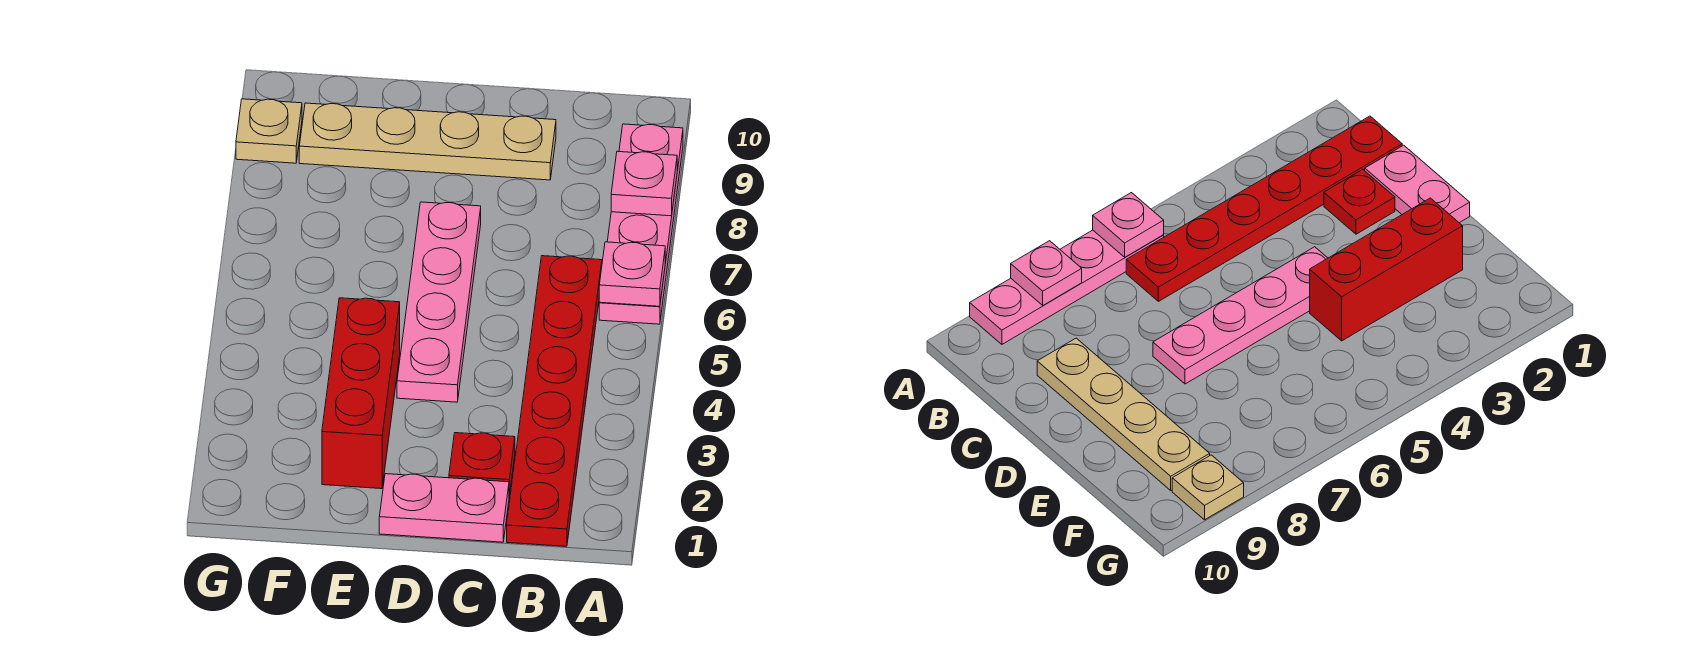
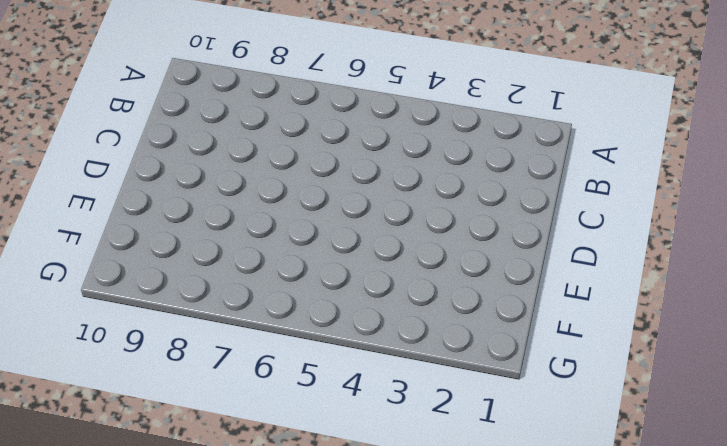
none -> pink plate A6:A9 level 1
none -> red plate B1:B6 level 1

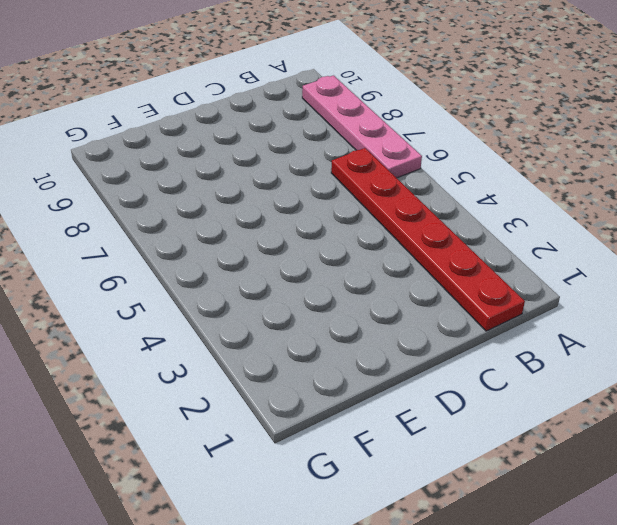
none -> pink plate C1:D1 level 1
none -> red plate C2 level 1

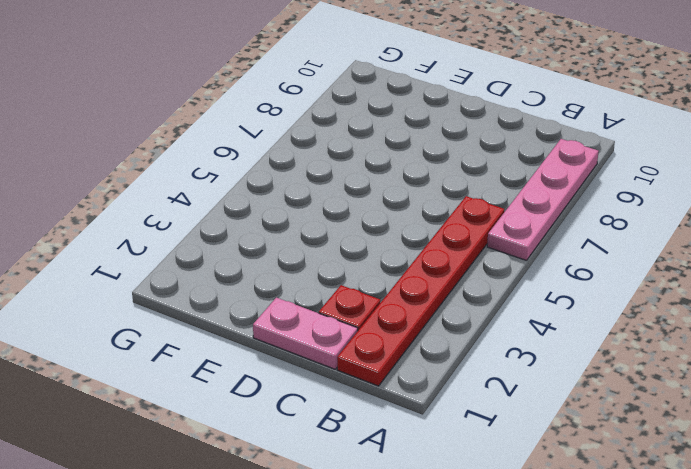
none -> tan plate C9:F9 level 1
none -> pink plate D4:D7 level 1

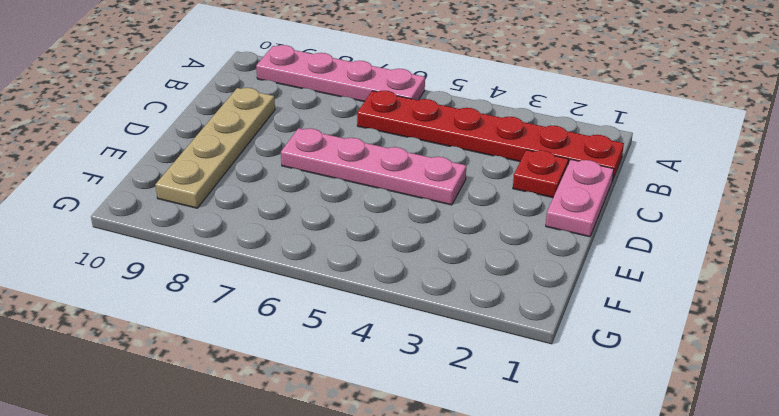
none -> red brick E2:E4 level 1
none -> tan plate G9 level 1

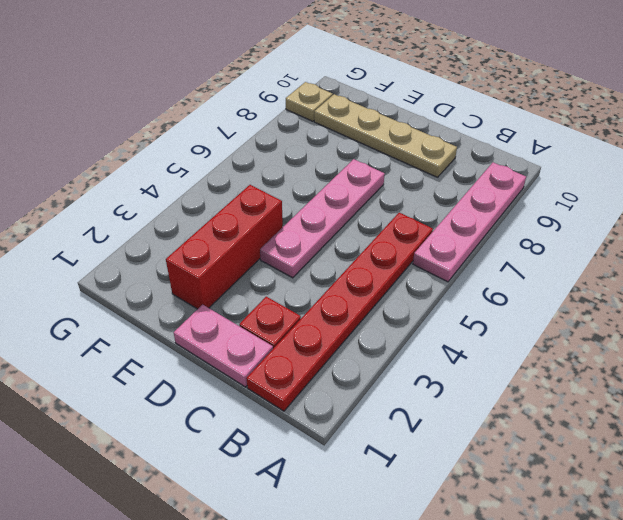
none -> pink plate A6 level 2
none -> pink plate A8 level 2

